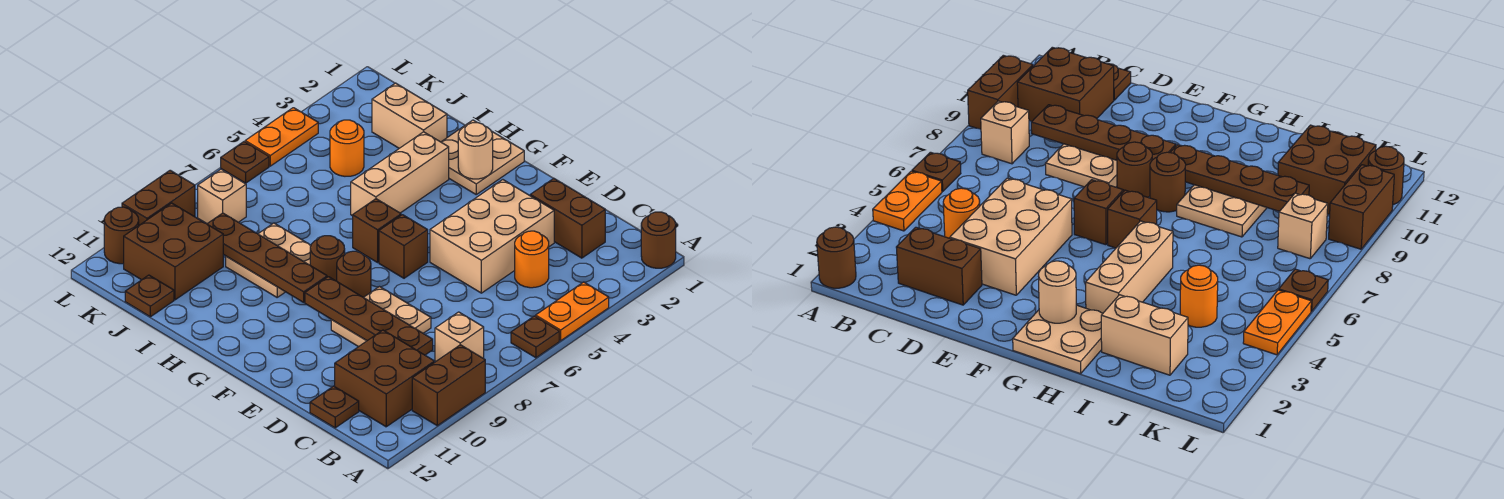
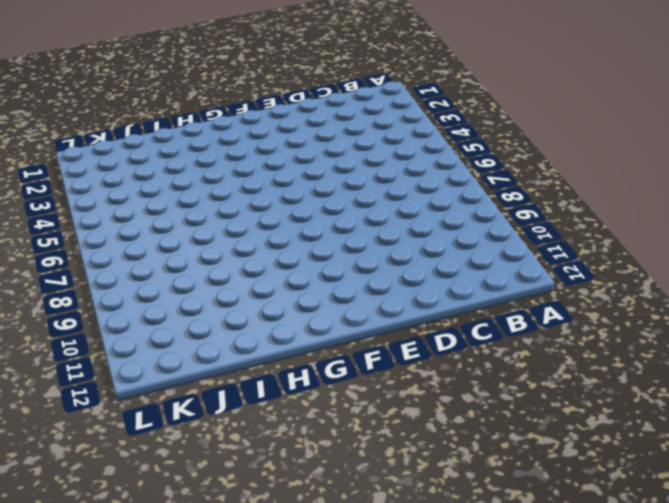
none -> brown round brick A1 level 1
none -> orange plate A4:A5 level 1
none -> brown plate A6 level 1
none -> brown brick A9:A10 level 1

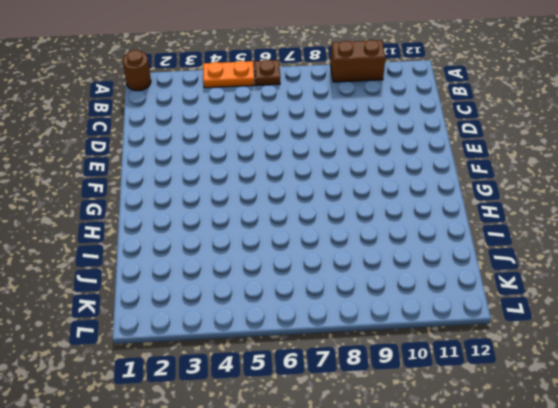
none -> tan brick B8 level 1
none -> brown brick B10:C11 level 1
none -> brown brick C2:D2 level 1
none -> orange round brick C4 level 1

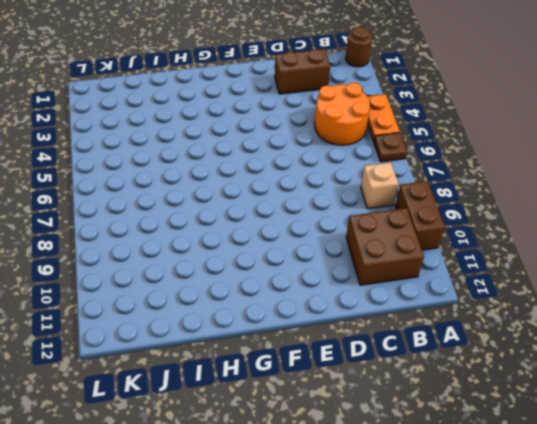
orange round brick B4:C5 level 1 -> orange round brick C4 level 1
none -> brown plate C12 level 1
none -> tan brick D3:E5 level 1
none -> tan plate D8:E9 level 1
none -> brown brick F6 level 1

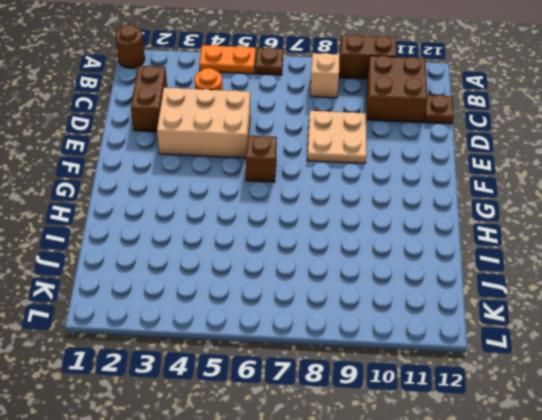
none -> brown round brick F8 level 1
none -> tan plate G1:H2 level 1
none -> brown brick G6 level 1
none -> brown round brick G8 level 1

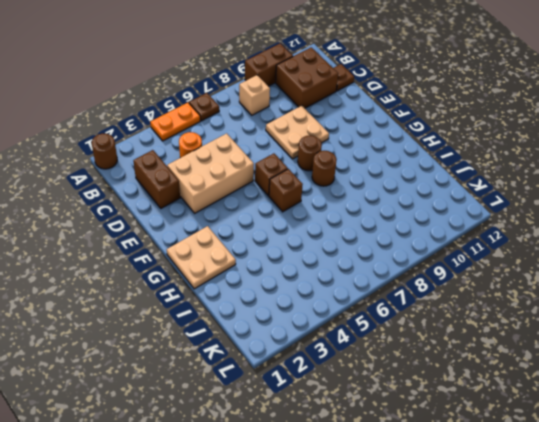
none -> tan brick H3:H5 level 1
none -> tan plate H8:I9 level 1
none -> tan brick I2:J2 level 1
none -> orange round brick J4 level 1

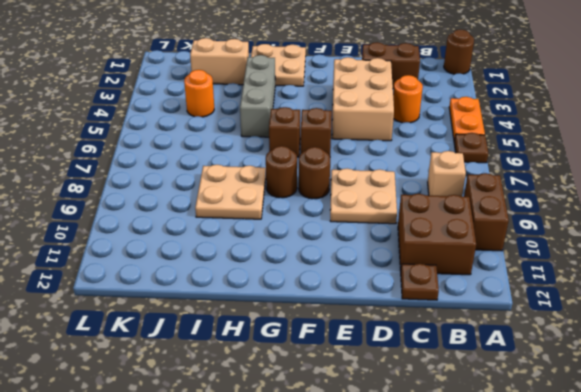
grey brick H3:H5 level 1 -> tan brick H3:H5 level 1
none -> brown brick J10:K11 level 1
none -> brown plate J12 level 1
none -> tan brick K8 level 1
none -> orange plate L4:L5 level 1

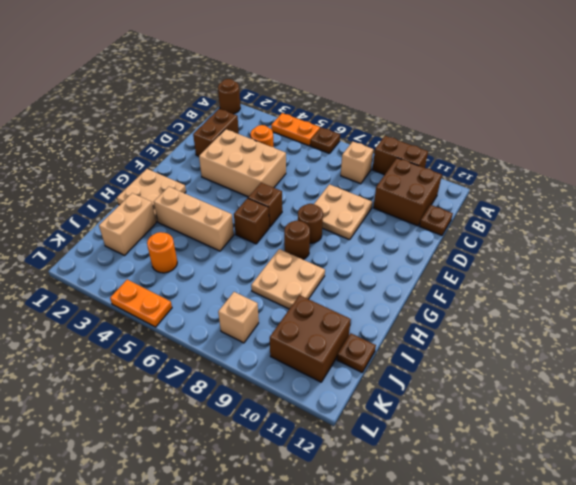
none -> brown plate L6 level 1
none -> brown brick L9:L10 level 1
none -> brown round brick L11 level 1
none -> brown plate C9:F9 level 2

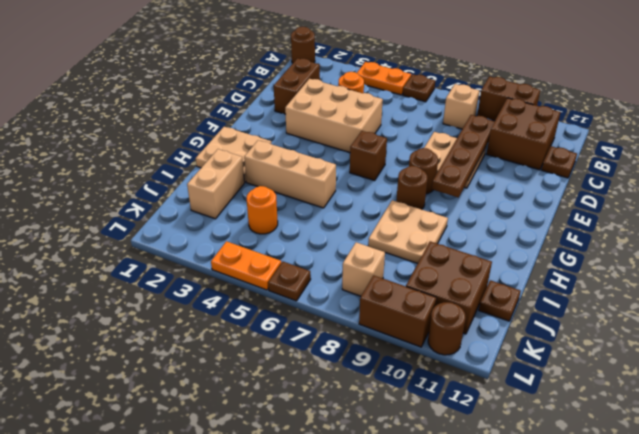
none -> brown brick G6 level 1
none -> tan round brick G2 level 2
none -> brown plate G9:J9 level 2

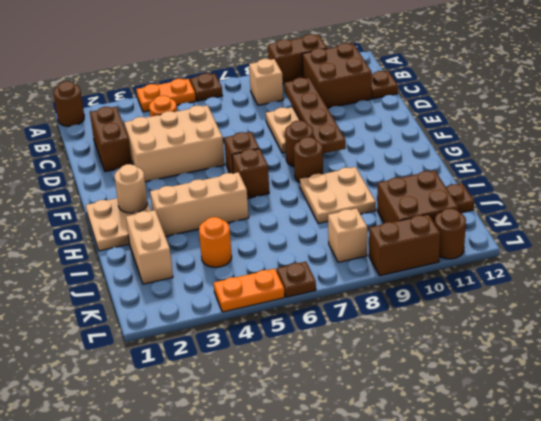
none -> brown plate G9:J9 level 2

